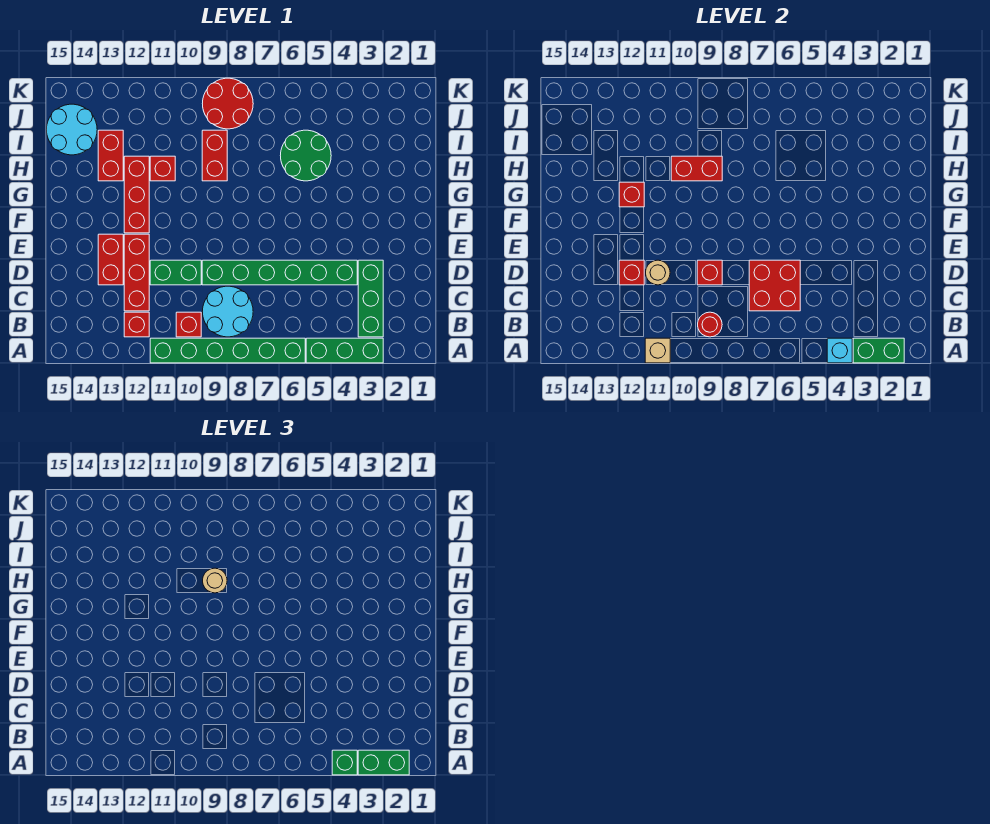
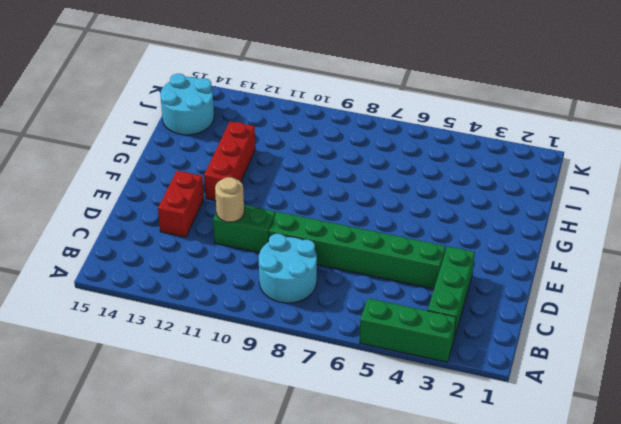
none -> green brick A6:A11 level 1
none -> red brick B10 level 1
none -> red brick B12 level 1
none -> red brick C12:E12 level 1

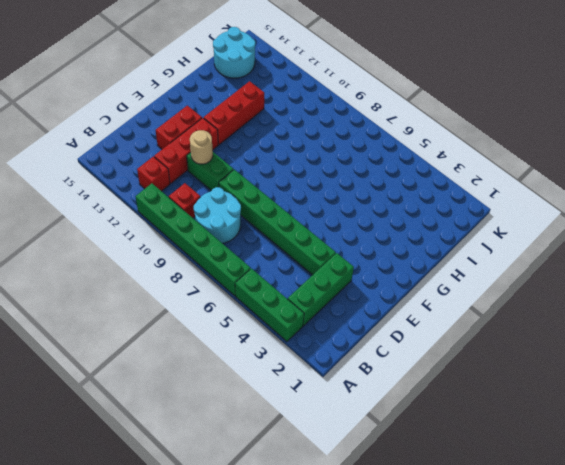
none -> green round brick H5:I6 level 1
none -> red brick H9:I9 level 1
none -> red brick H11 level 1
none -> red brick H13:I13 level 1

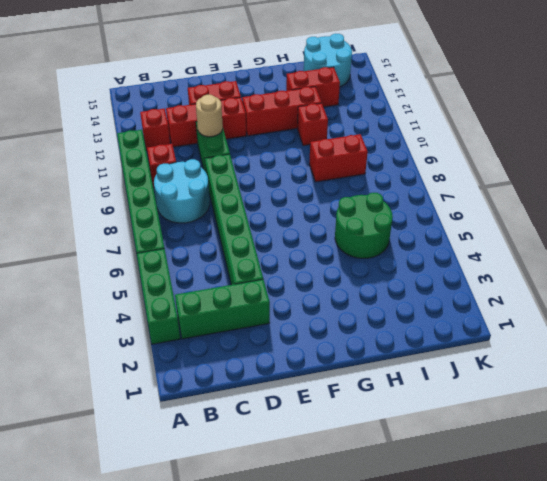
none -> red round brick J8:K9 level 1
none -> green brick A2:A3 level 2
none -> cyan brick A4 level 2
none -> tan brick A11 level 2

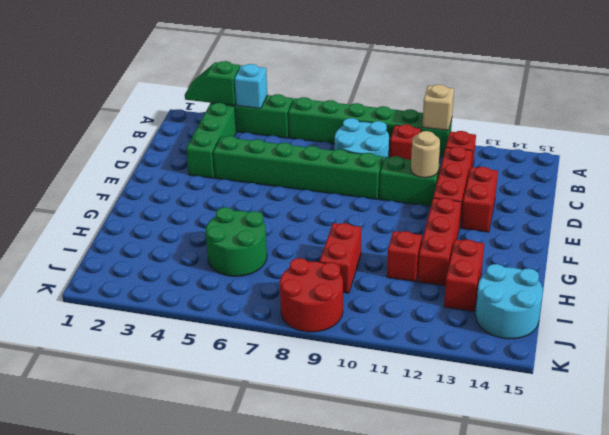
green slope A2:A3 level 2 top 3 -> green brick A2:A3 level 2
none -> red round brick B9 level 2
none -> red brick C6:D7 level 2
none -> red brick D9 level 2
none -> red brick D12 level 2

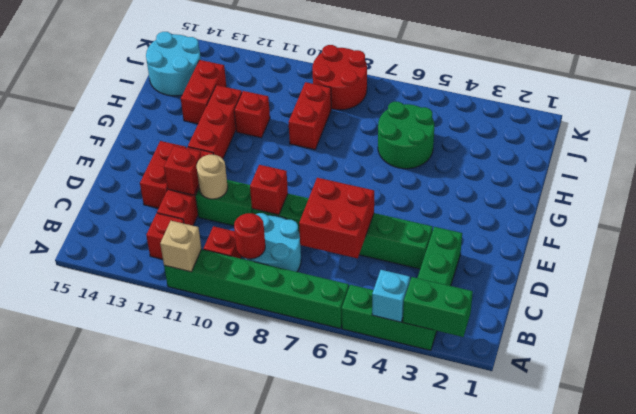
none -> red brick G12 level 2
none -> red brick H9:H10 level 2
none -> green brick A2:A3 level 3
none -> green brick A4 level 3

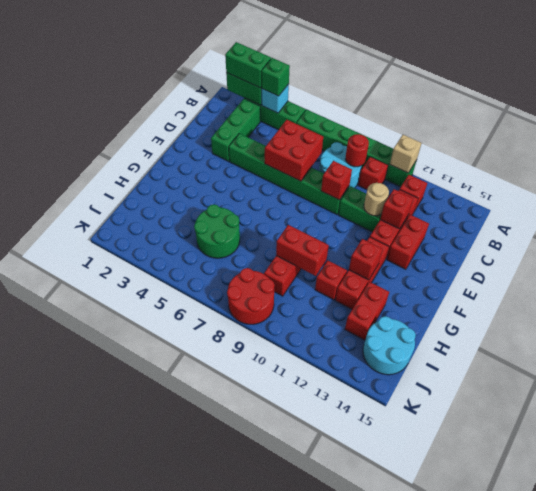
none -> tan round brick H9 level 3

